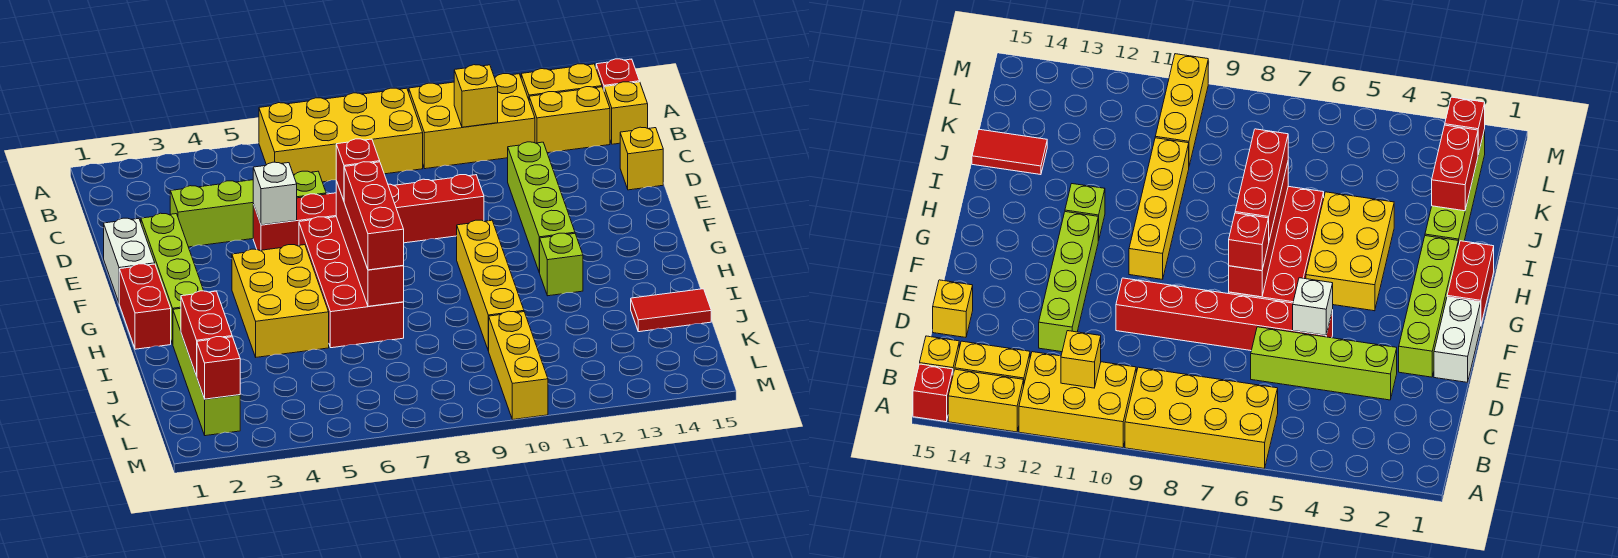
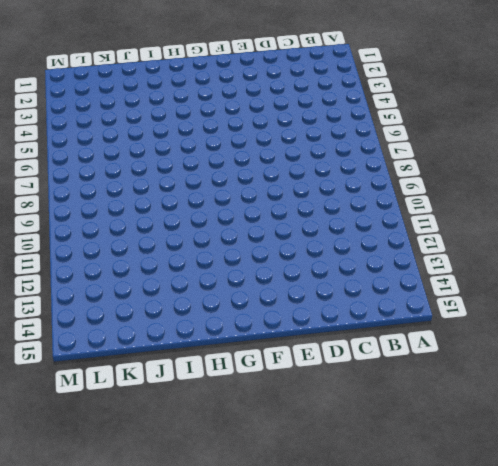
none -> yellow brick A6:B9 level 1
none -> yellow brick A10:B12 level 1
none -> yellow brick A13:A14 level 1

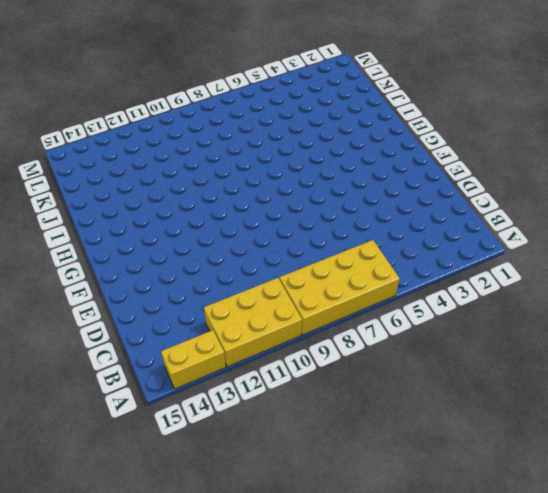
none -> red brick A15 level 1
none -> yellow brick B13:B14 level 1
none -> yellow brick B15 level 1

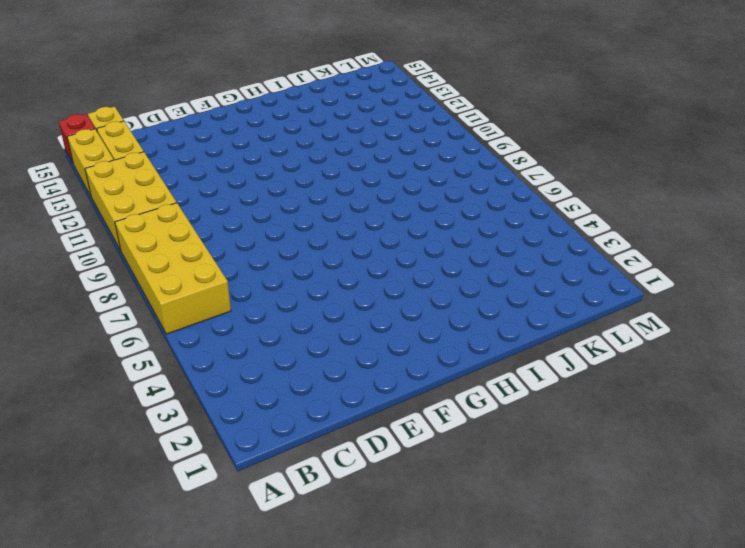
none -> lime brick D3:D6 level 1
none -> lime brick D12:G12 level 1
none -> yellow brick D15 level 1

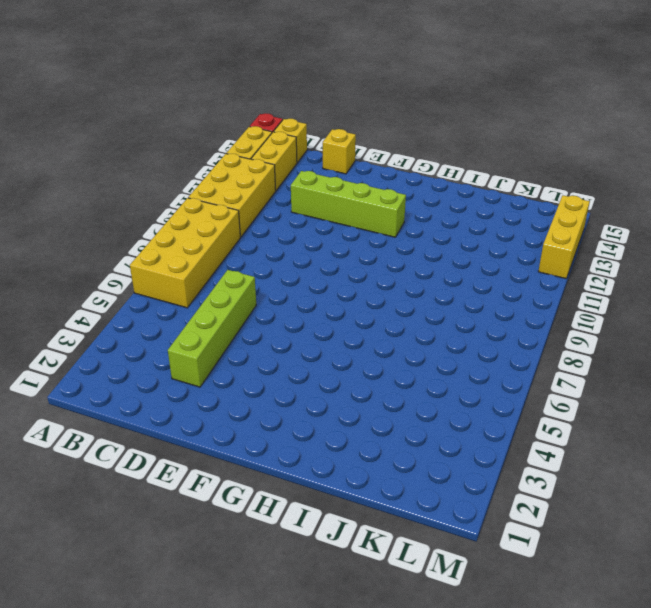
yellow brick M12:M14 level 1 -> yellow brick K10:M10 level 1
none -> white brick E1:F1 level 1
none -> lime brick E2:H2 level 1
none -> red brick E5:E10 level 1

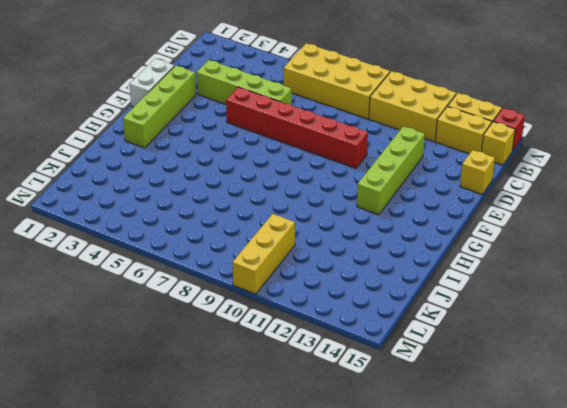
none -> red brick F6:I7 level 1
none -> red brick G1:H1 level 1
none -> yellow brick G4:I5 level 1

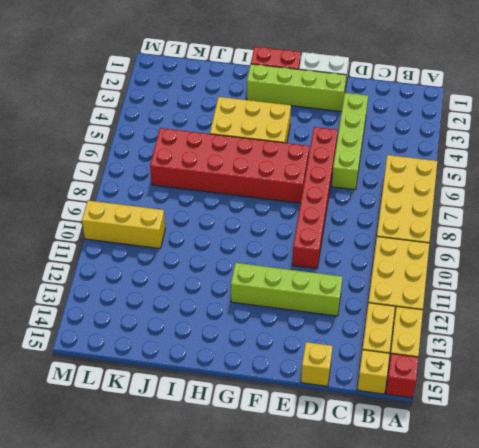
red brick F6:K7 level 1 -> red brick F6:I7 level 1
none -> yellow brick G10:J10 level 1
none -> lime brick H12 level 1
none -> lime brick I2:L2 level 1

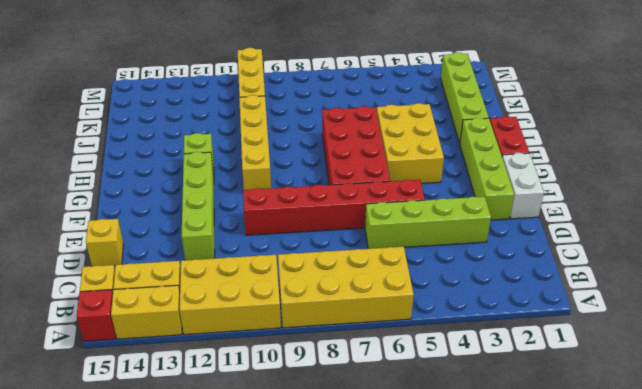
none -> red tile J14:J15 level 1
none -> yellow brick B11 level 2
none -> white brick E5 level 2

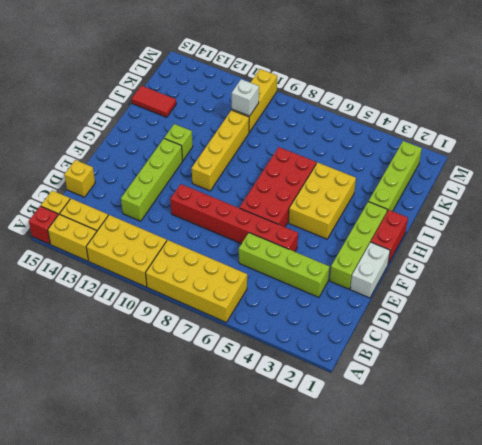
white brick K10 level 2 -> white brick E5 level 2
none -> yellow brick B11 level 2
none -> red brick F7:I7 level 2
none -> red brick J2:K2 level 2

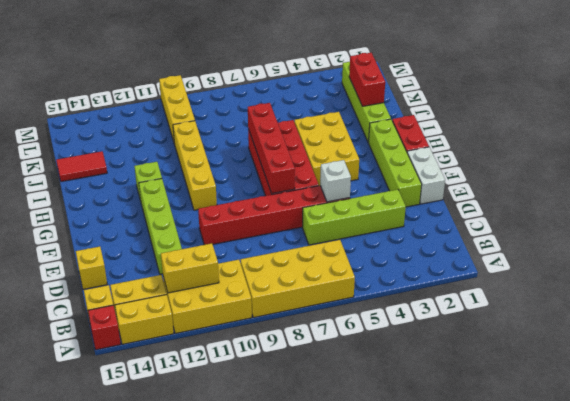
yellow brick B11:B12 level 2 -> yellow brick B11 level 2
none -> red brick L2 level 2
none -> red brick F7 level 3
none -> red brick G7:I7 level 3

